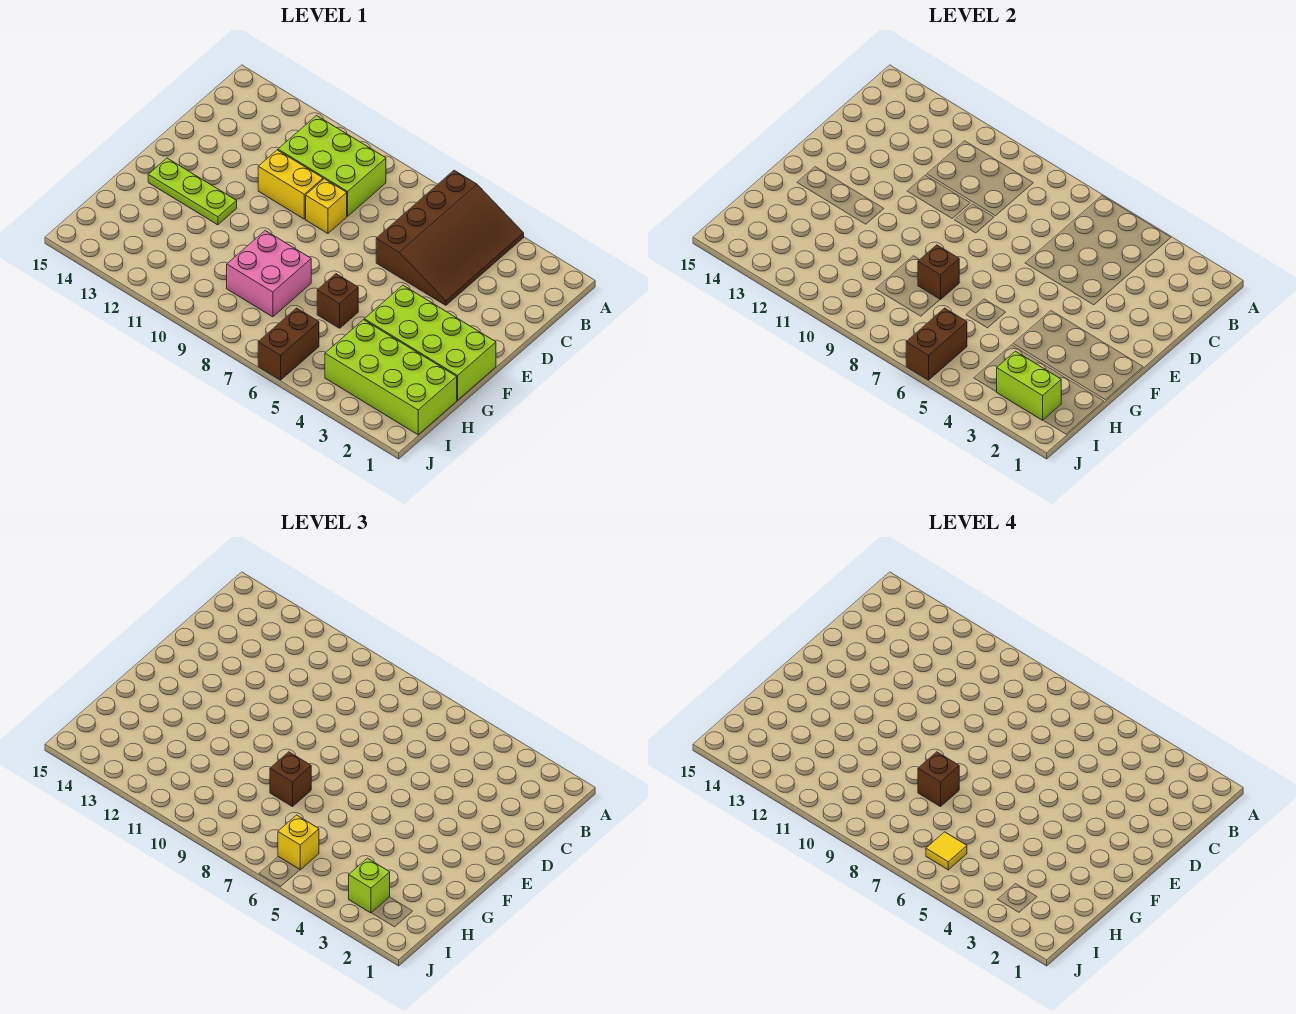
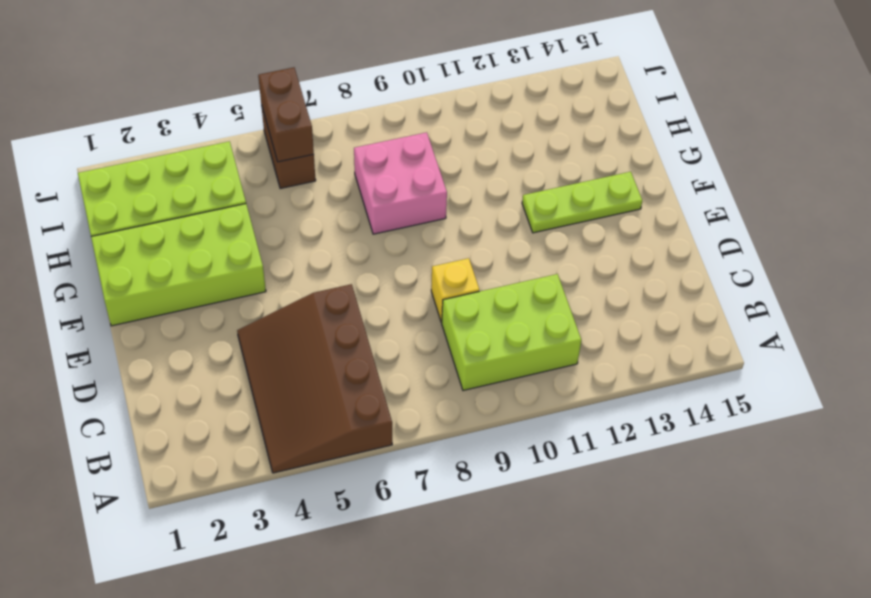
none -> yellow brick D10:D11 level 1
none -> brown brick G6 level 1
none -> brown brick G8 level 2

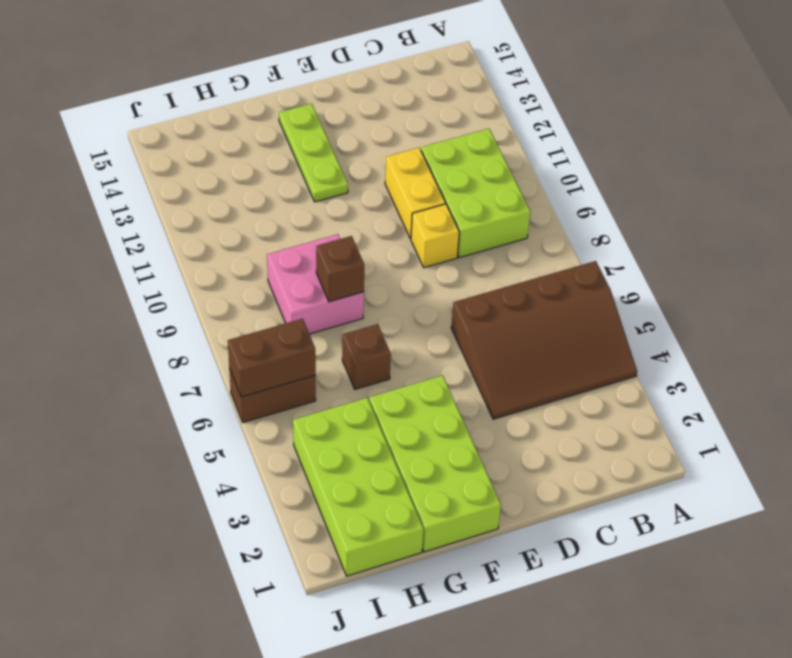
none -> lime brick I2:I3 level 2
none -> brown brick G8 level 3
none -> lime brick I3 level 3

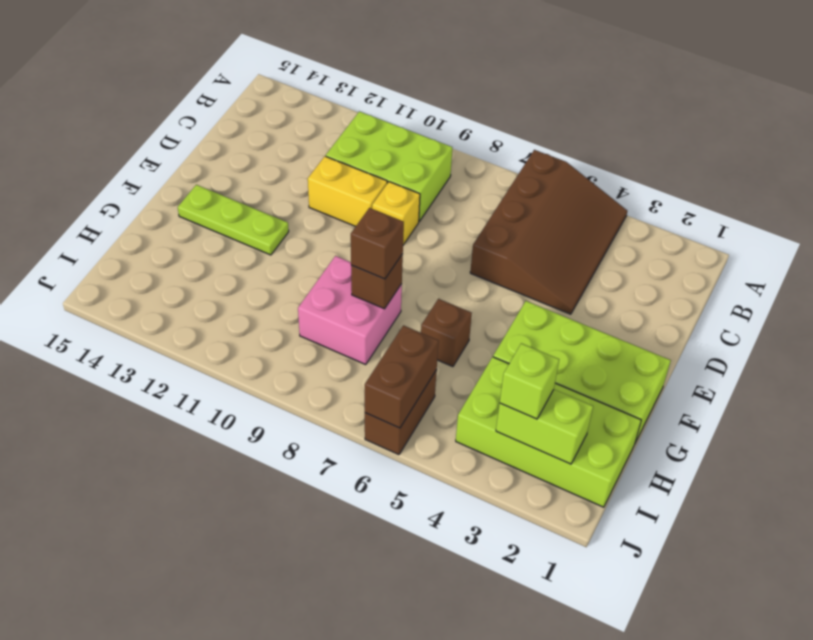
none -> yellow brick I6 level 3
none -> brown brick G8 level 4
none -> yellow tile I6 level 4

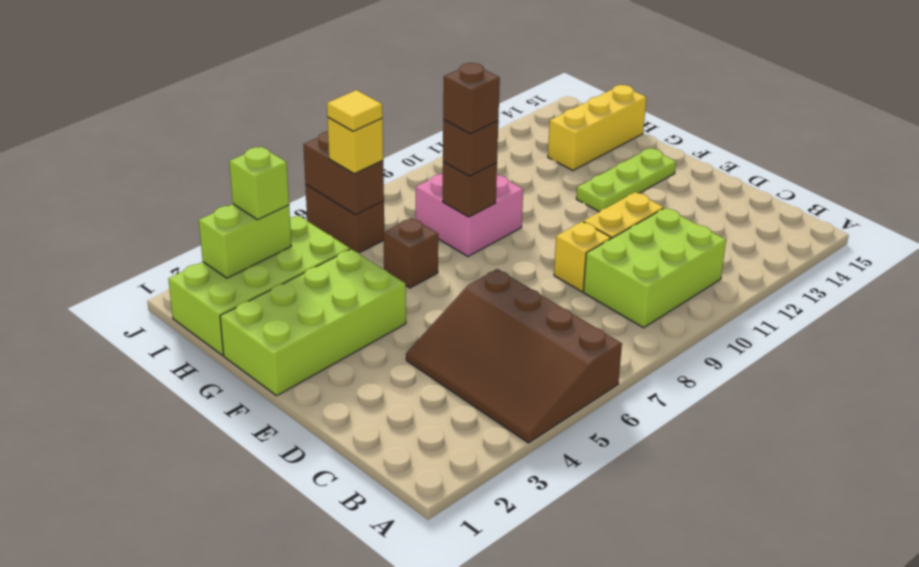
yellow brick H13:H15 level 1 -> none

